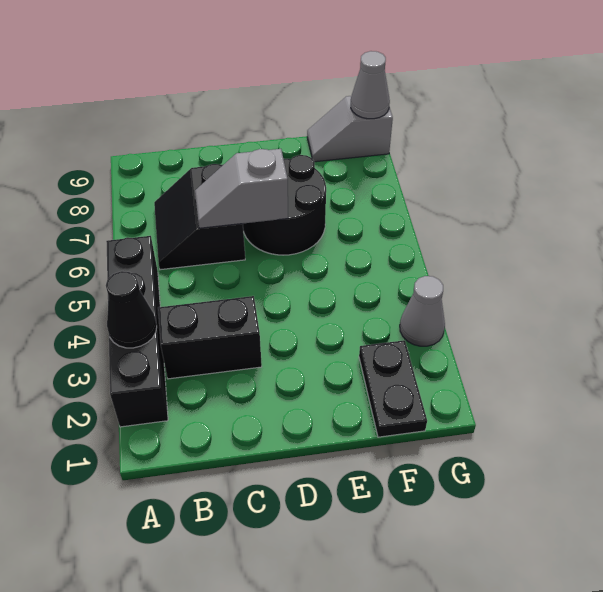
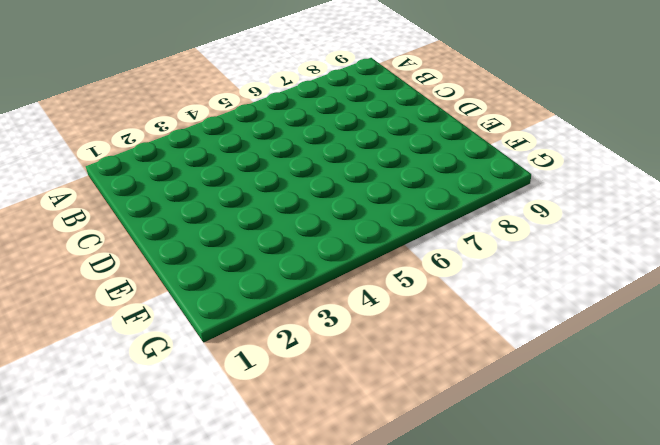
none -> black brick A2:A5 level 1
none -> black brick B3:C3 level 1

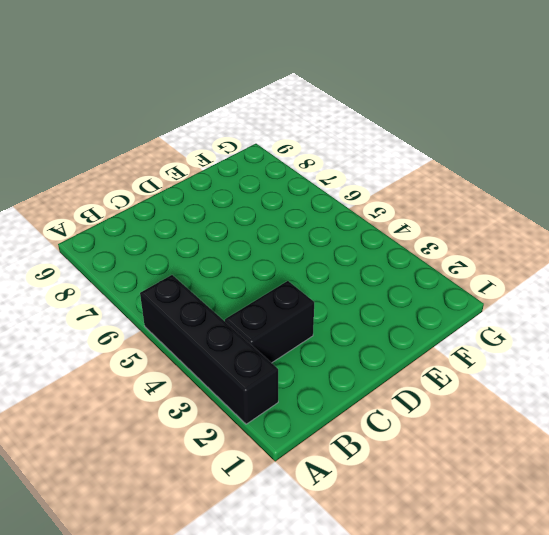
none -> black slope B6:C7 level 1 top C
none -> black round brick D6:E7 level 1

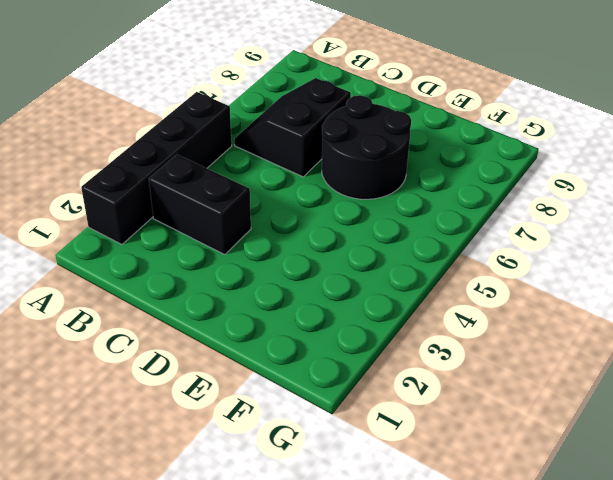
none -> black plate F1:F2 level 1
none -> grey slope F9:G9 level 1 top G

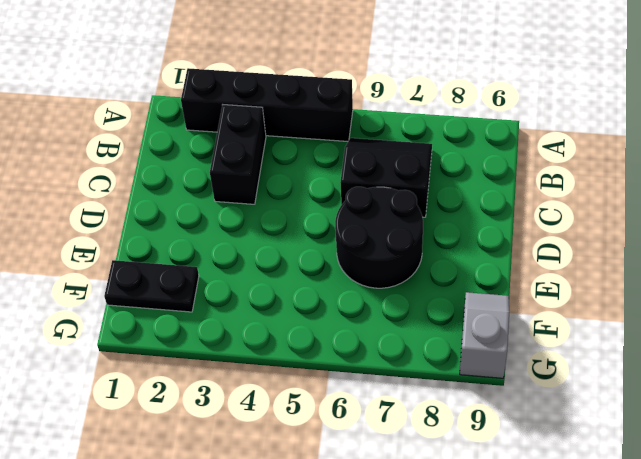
none -> grey cone G3 level 1
none -> black cone A3 level 2

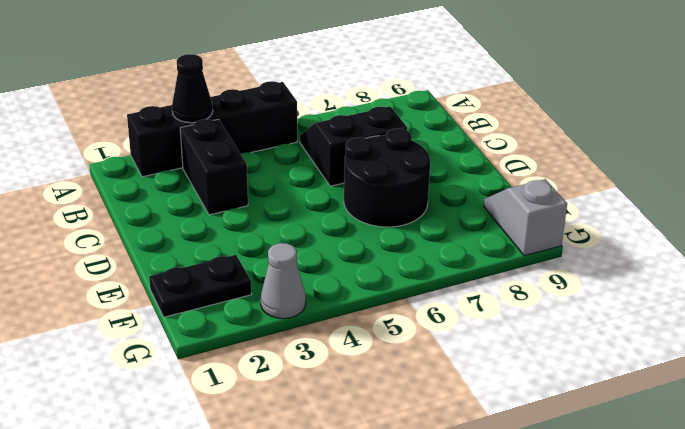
none -> grey slope C6:D6 level 2 top D
none -> grey cone G9 level 2

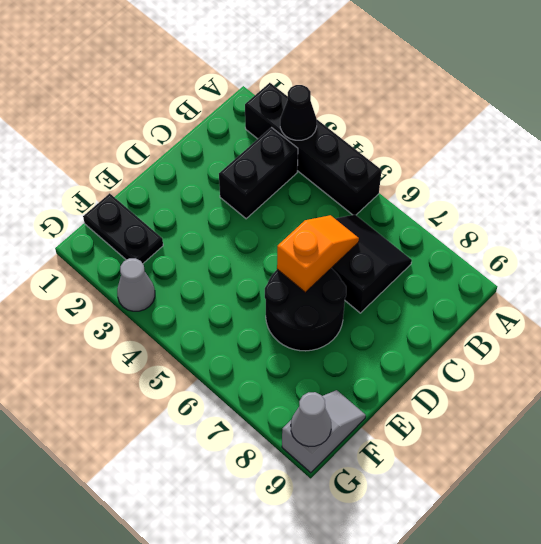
orange slope C6:D6 level 2 top D -> grey slope C6:D6 level 2 top D

